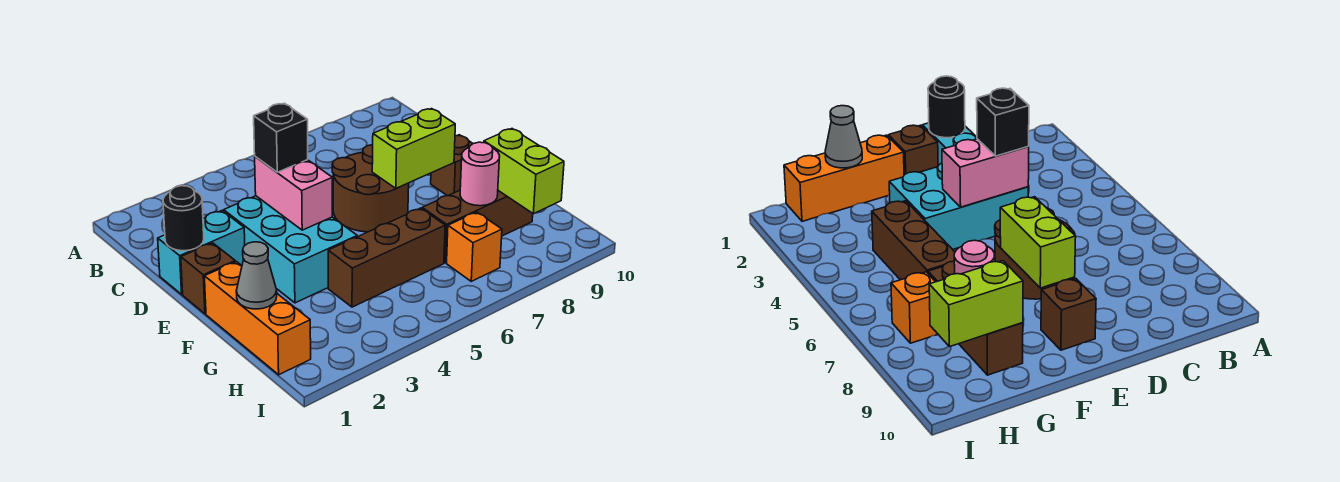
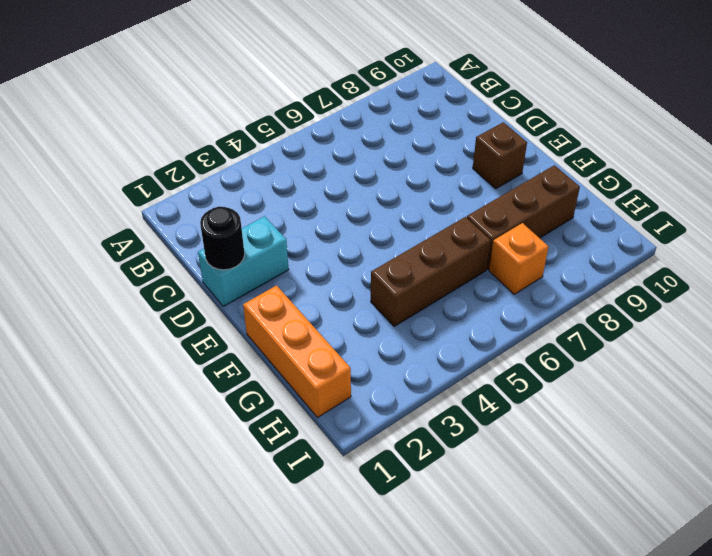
none -> cyan brick D3:F4 level 1
none -> brown round brick D6:E7 level 1
none -> brown brick E1 level 1

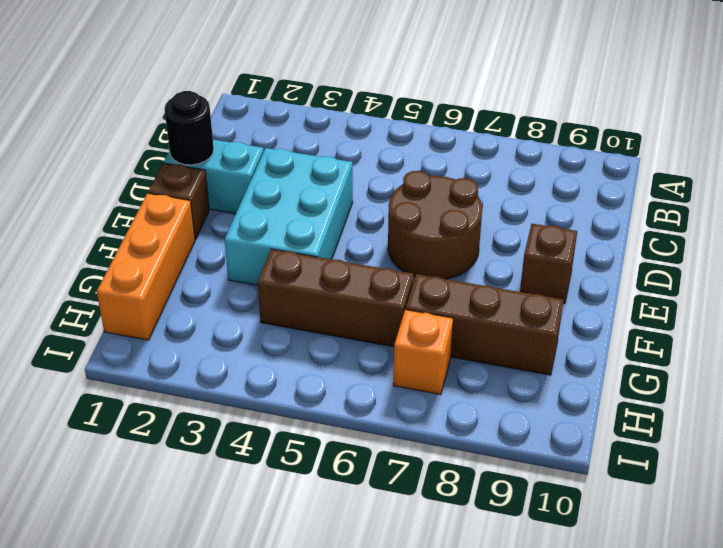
none -> pink brick D4:E4 level 2
none -> lime brick E7:E8 level 2
none -> grey cone G1 level 2

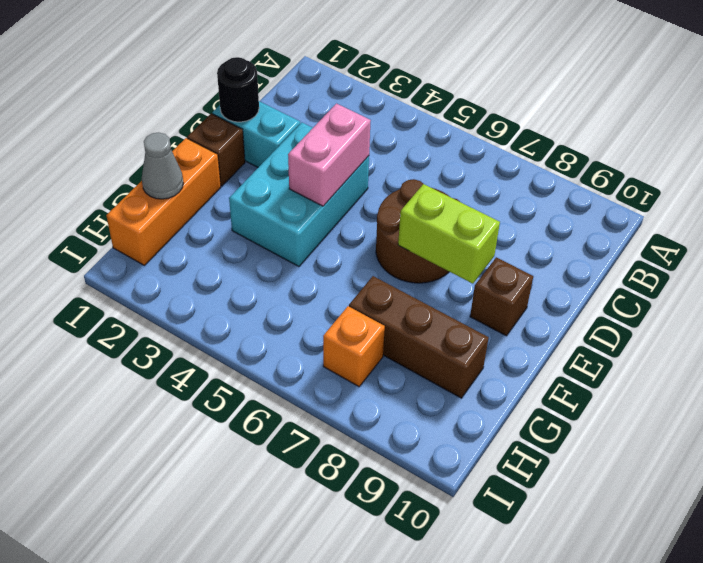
none -> brown brick G4:G6 level 1
none -> pink round brick G8 level 2
none -> lime brick G9:H9 level 2

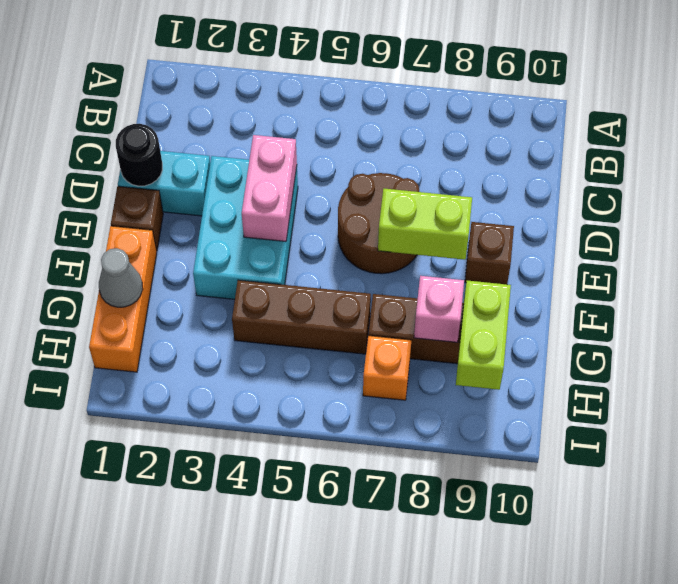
pink brick G8 level 2 -> pink round brick G8 level 2
none -> black brick D4 level 3

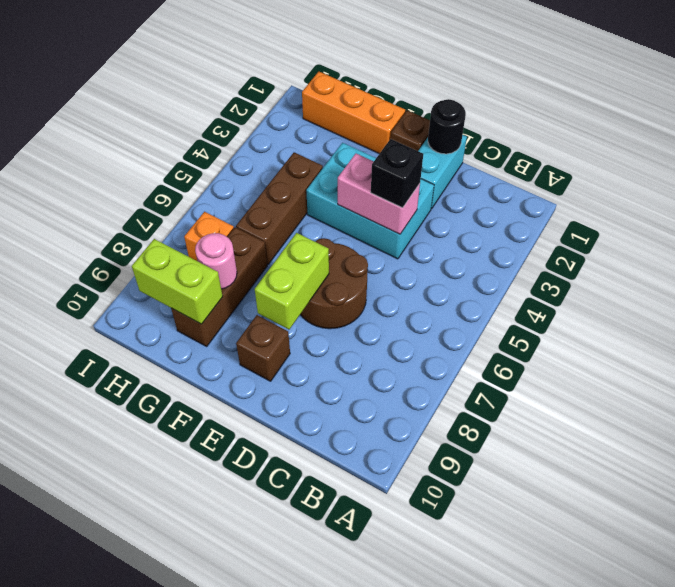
none -> grey cone G1 level 2

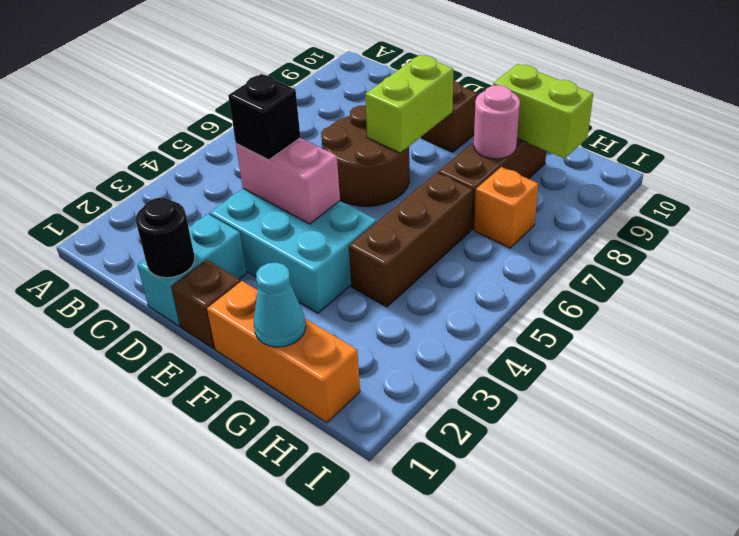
cyan cone G1 level 2 -> grey cone G1 level 2

